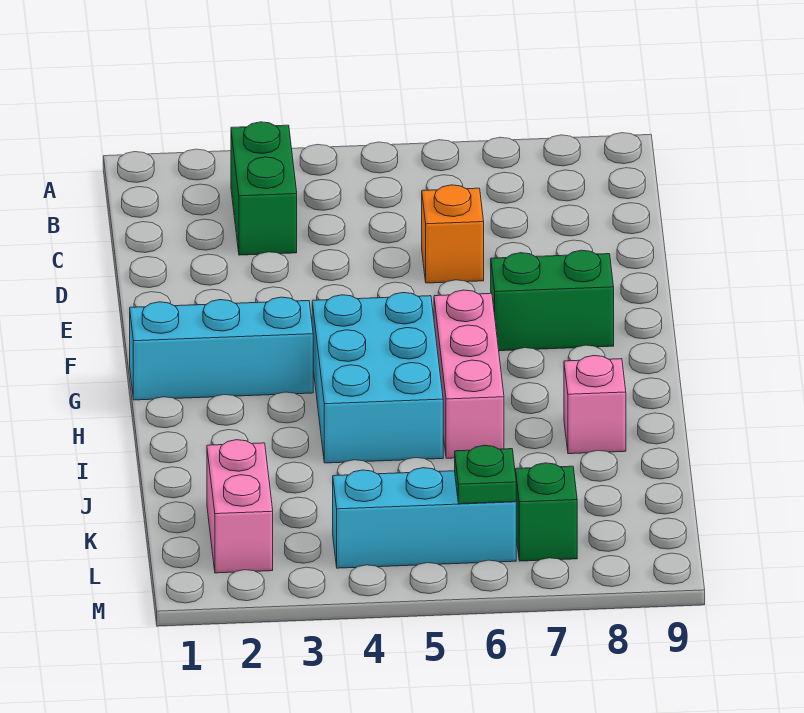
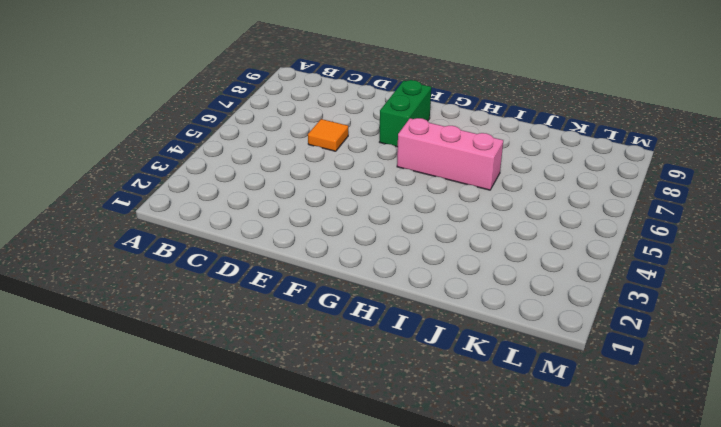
orange tile D6 level 1 -> orange brick D6 level 1
none -> green brick B3:C3 level 1
none -> cyan brick G1:G3 level 1

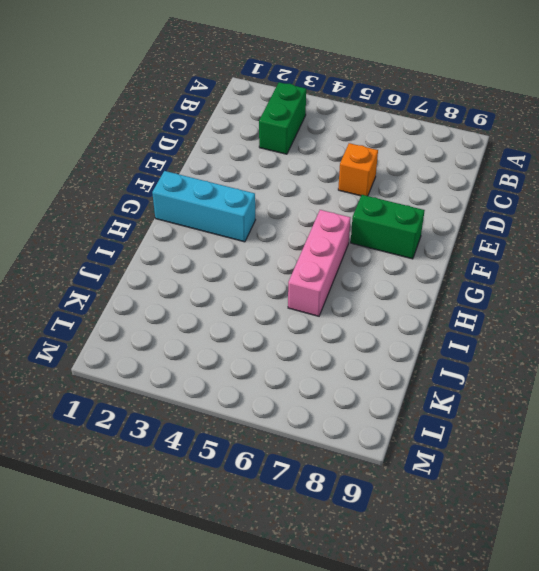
none -> cyan brick G4:I5 level 1
none -> pink brick I8 level 1

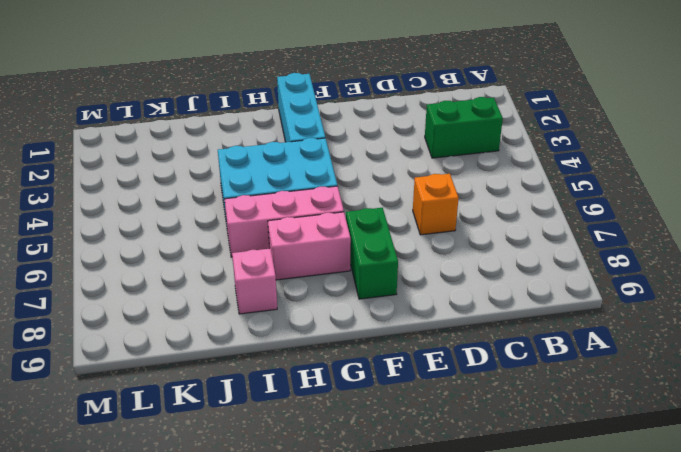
pink brick G7:H7 level 1 -> pink brick K2:L2 level 1
none -> cyan brick L4:L6 level 1
none -> green brick L7 level 1

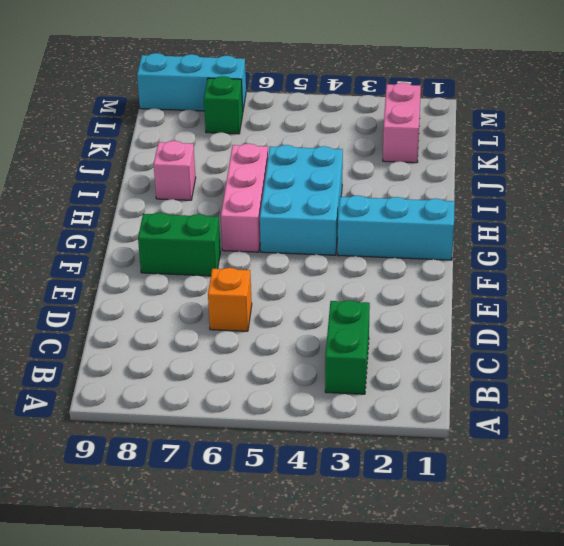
cyan brick M7:M9 level 1 -> cyan brick L4:L6 level 1
none -> green plate L6 level 2

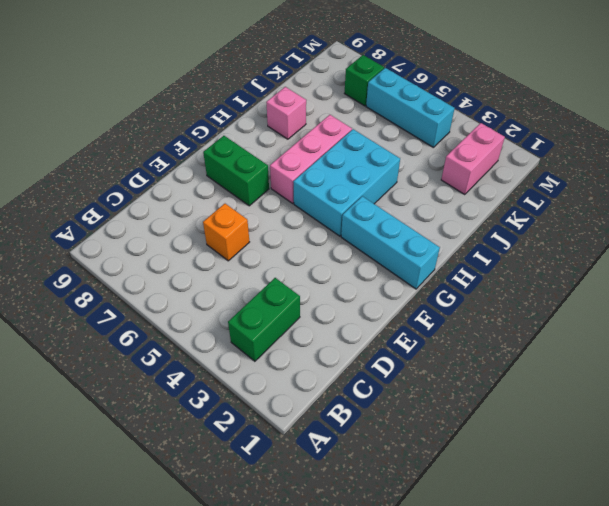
none -> green plate L6 level 2

